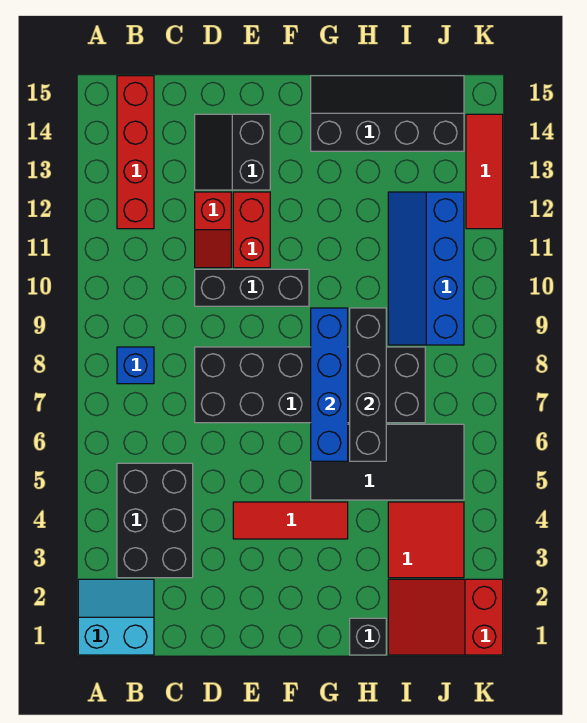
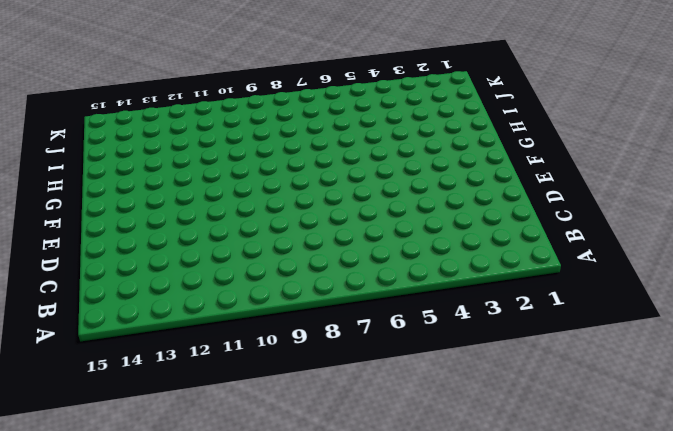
none -> cyan slope A1:B2 level 1 top 1
none -> black brick B3:C5 level 1
none -> blue brick B8 level 1

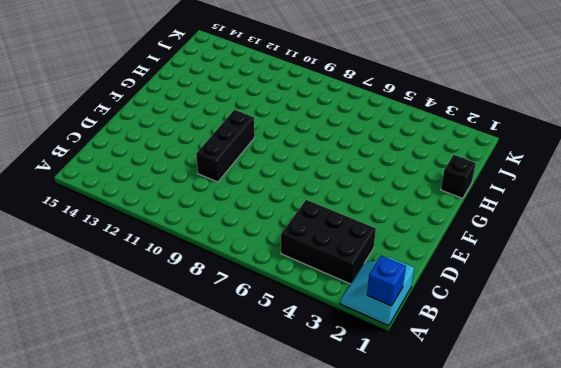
blue brick A1 level 2 -> blue brick B8 level 1
none -> red brick B12:B15 level 1
none -> black brick D7:I8 level 1
none -> red slope D11:D12 level 1 top 12

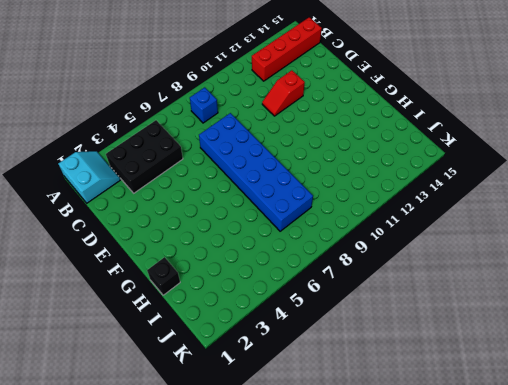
blue brick D7:I8 level 1 -> black brick D7:I8 level 1
none -> black brick D10:F10 level 1
none -> black slope D13:E14 level 1 top E
none -> red tile E4:G4 level 1

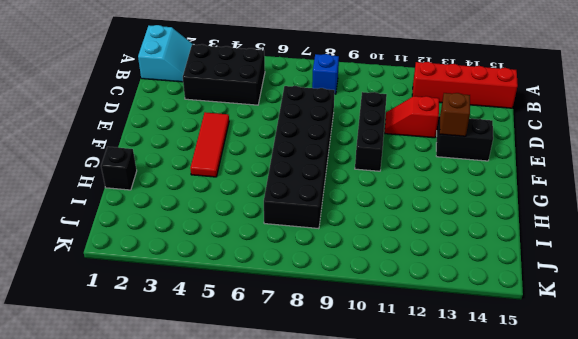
brown brick E13 level 2 -> none
none -> red brick E11:E12 level 1
none -> black tile G5:J6 level 1
none -> black slope G14:J15 level 1 top 14

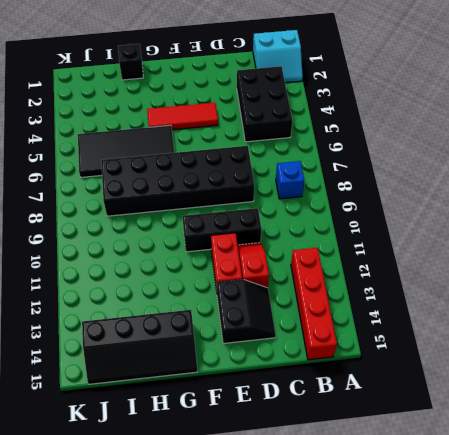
none -> red slope I1:K2 level 1 top K
none -> red tile I3:J4 level 1
none -> blue slope I9:J12 level 1 top J

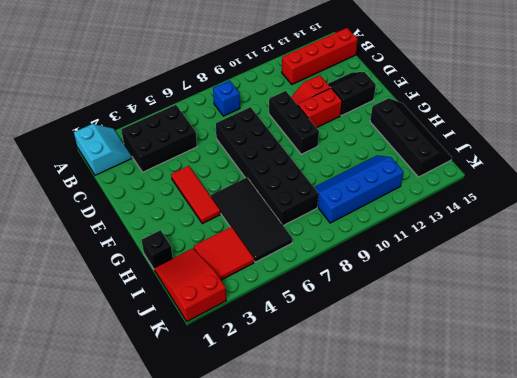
none -> red tile K12:K14 level 1
none -> blue brick G6:G9 level 2
none -> black brick H6:H9 level 2

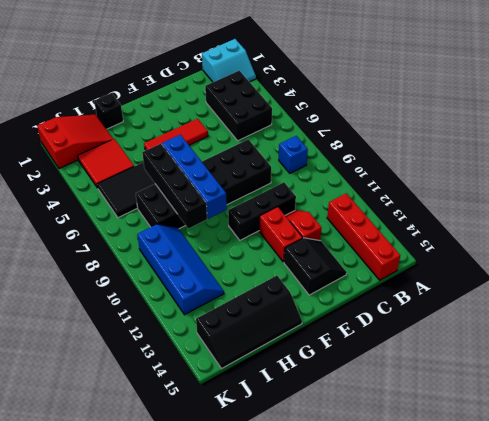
none -> red tile K12:K14 level 1

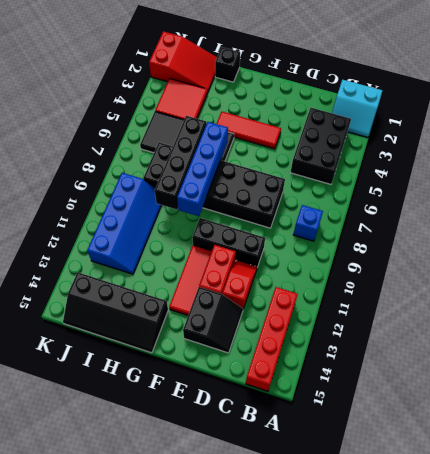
red tile F11:F13 level 1 -> red tile K12:K14 level 1

